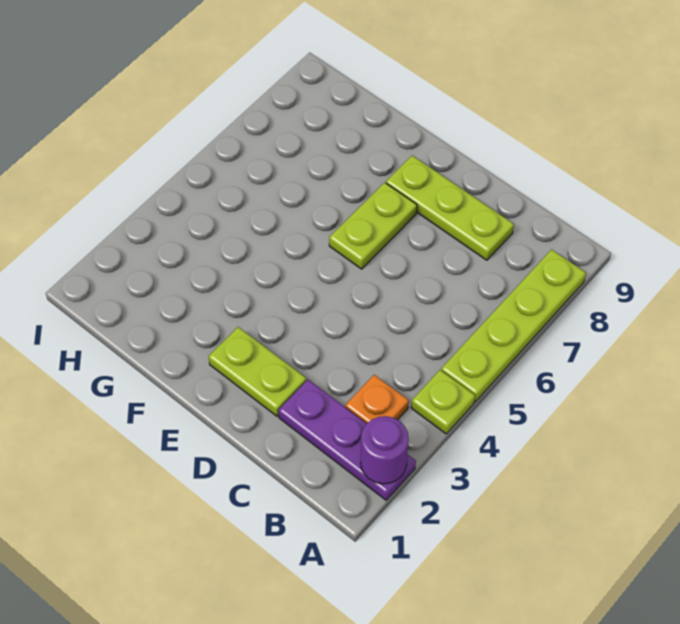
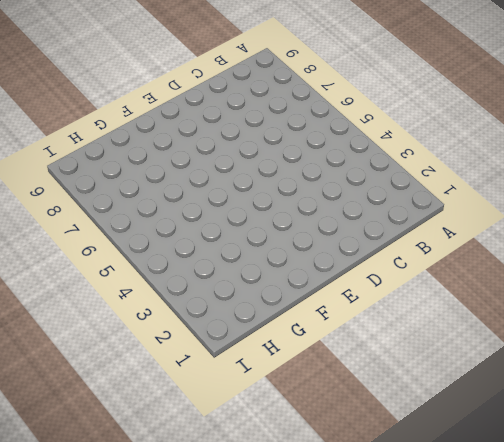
none -> purple plate A2:C2 level 1
none -> lime plate A4 level 1

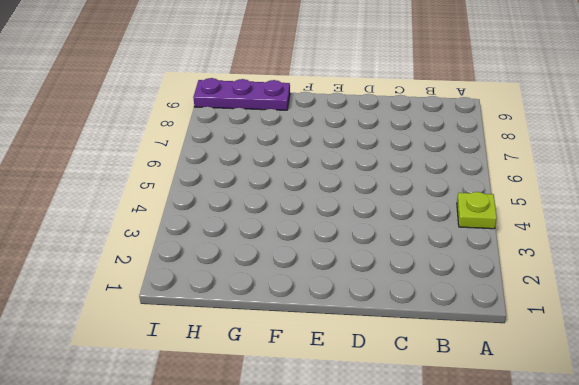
purple plate G9:I9 level 1 -> purple plate A2:C2 level 1
none -> lime plate A5:A8 level 1
none -> orange plate B3 level 1

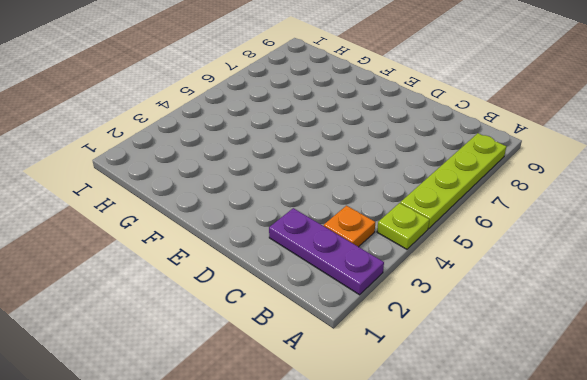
none -> lime plate C8:E8 level 1
none -> lime plate D2:E2 level 1

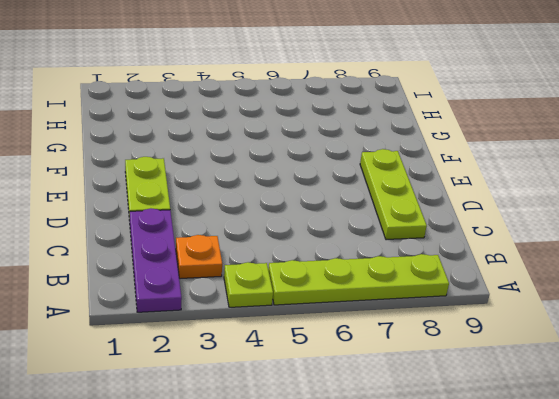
none -> lime plate E6:E7 level 1
none -> purple round brick A2 level 2

